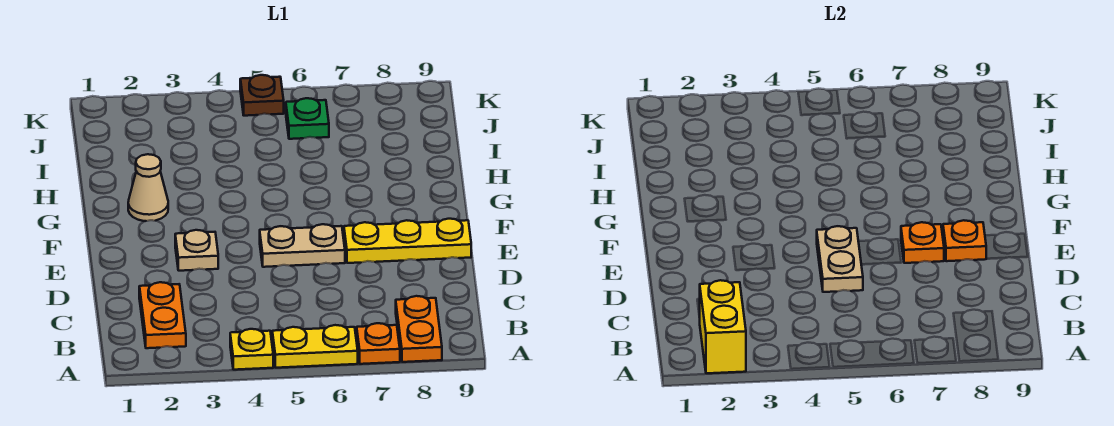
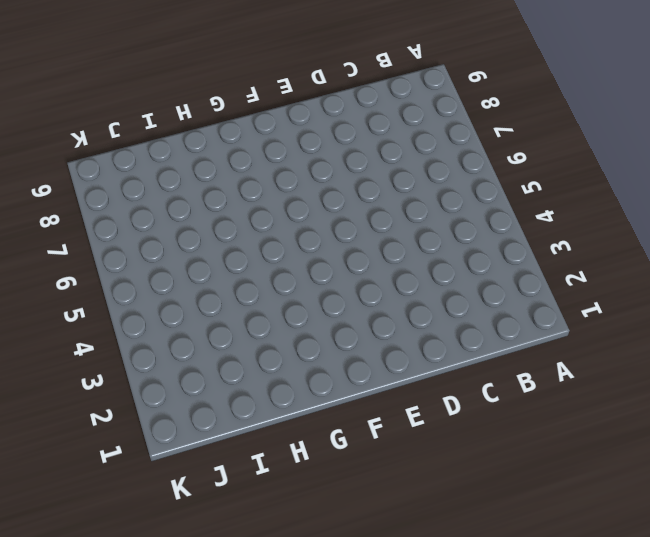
none -> yellow plate A4 level 1
none -> yellow plate A5:A6 level 1
none -> orange plate A7 level 1

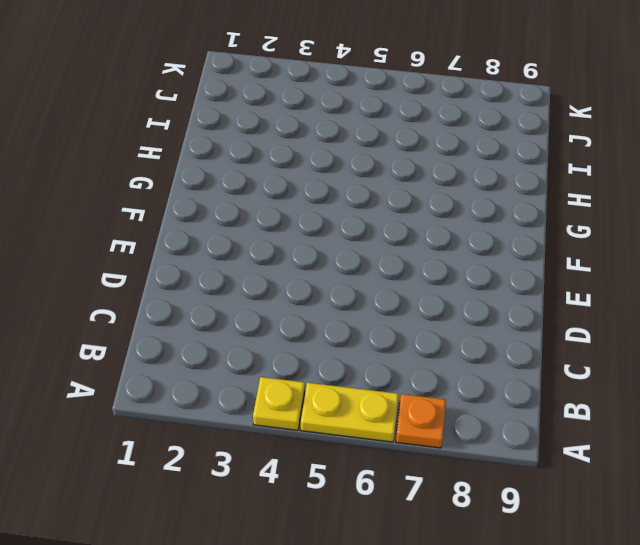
none -> orange plate A8:B8 level 1
none -> orange plate B2:C2 level 1
none -> tan plate E3 level 1

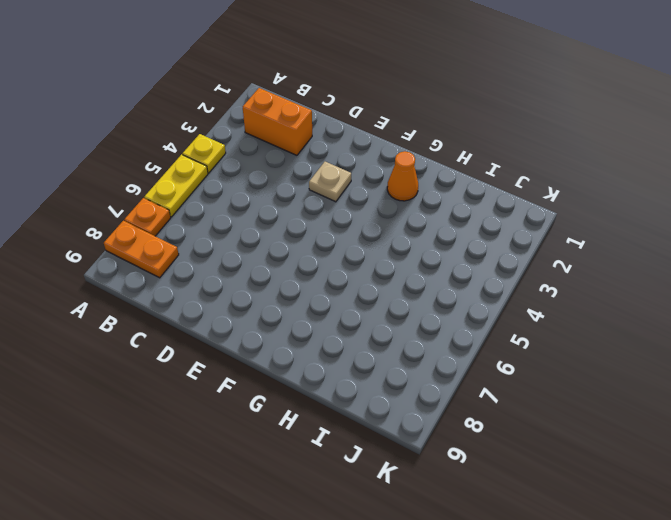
orange brick B2:C2 level 1 -> orange plate B2:C2 level 1
orange cone G2 level 1 -> tan cone G2 level 1
none -> tan plate E5:E6 level 1
none -> yellow plate E7:E9 level 1
none -> green plate J6 level 1

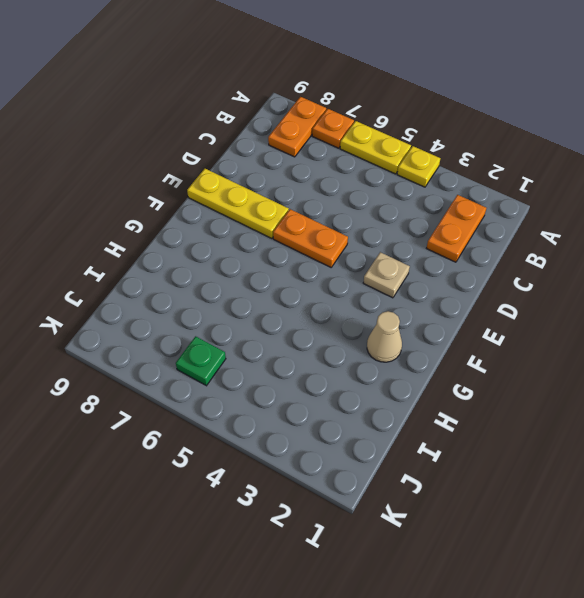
orange plate E5:E6 level 1 -> tan plate E5:E6 level 1
none -> brown plate K5 level 1
none -> yellow brick A2:B2 level 2
none -> tan plate D5:E5 level 2

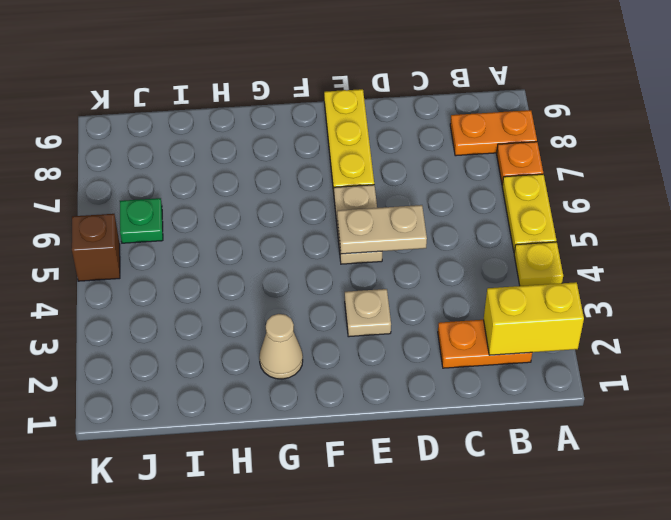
brown brick K5 level 1 -> brown plate K5 level 1
none -> orange plate E7 level 2
none -> orange plate E8 level 2

